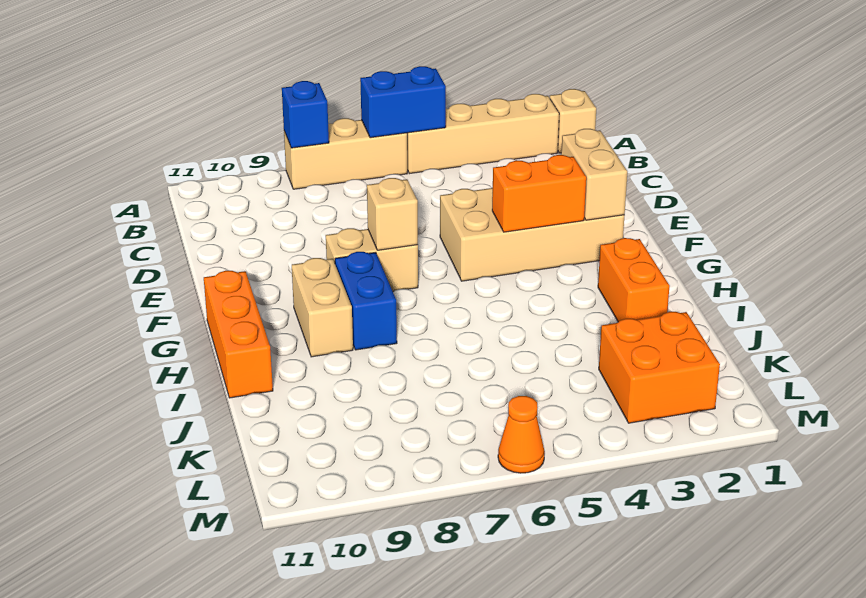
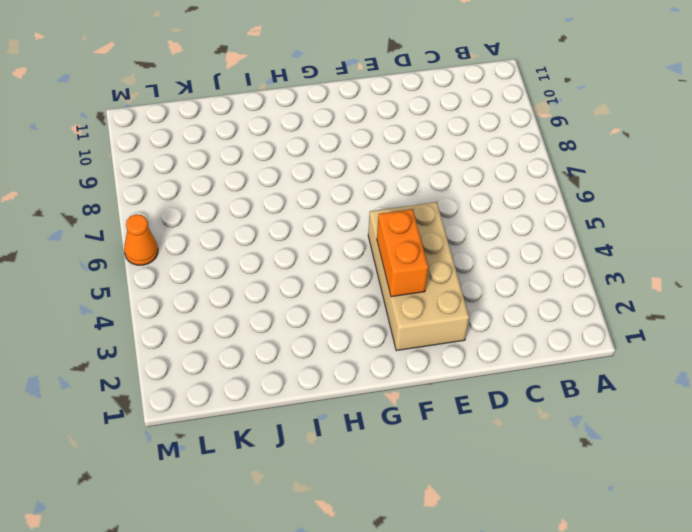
none -> tan brick A1 level 1
none -> tan brick A2:A5 level 1
none -> tan brick A6:A8 level 1

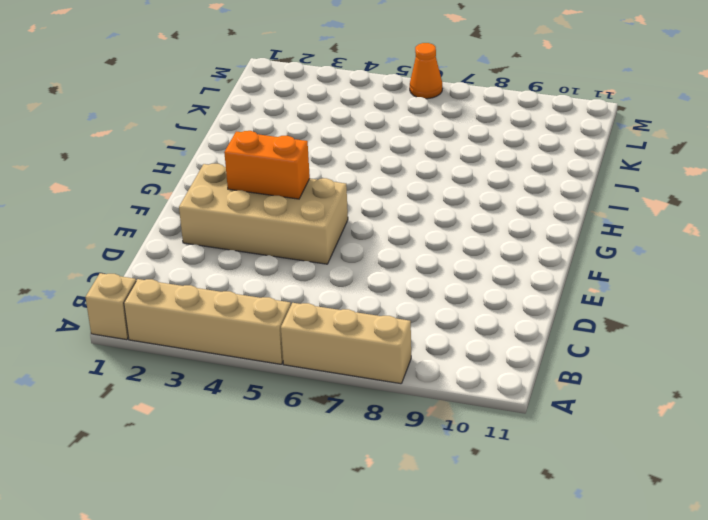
none -> tan brick F7:F8 level 1
none -> blue brick G8:H8 level 1
none -> tan brick G9:H9 level 1

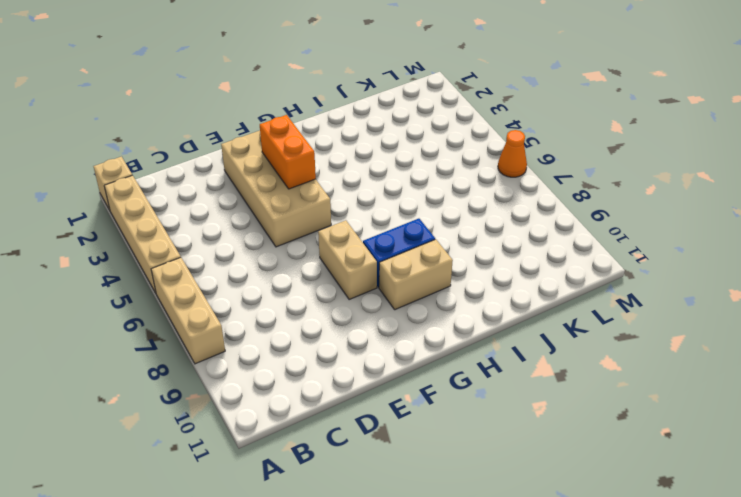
none -> orange brick G11:I11 level 1
none -> orange brick H2:I2 level 1
none -> orange brick K2:L3 level 1

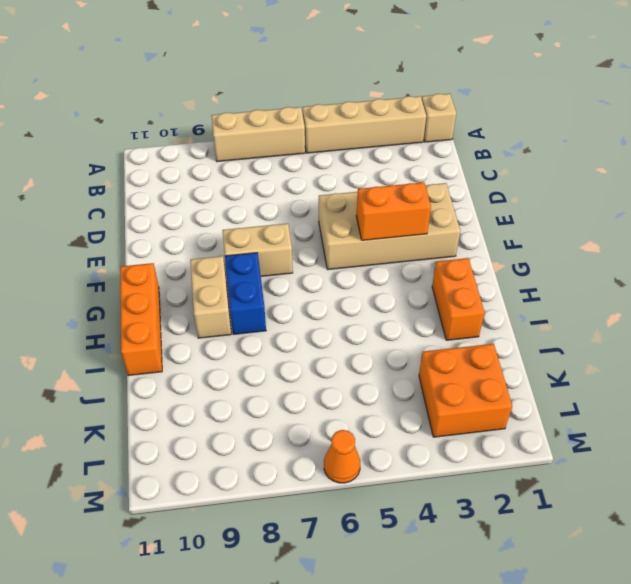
none -> blue brick A5:A6 level 2
none -> blue brick A8 level 2
none -> tan brick E2:F2 level 2

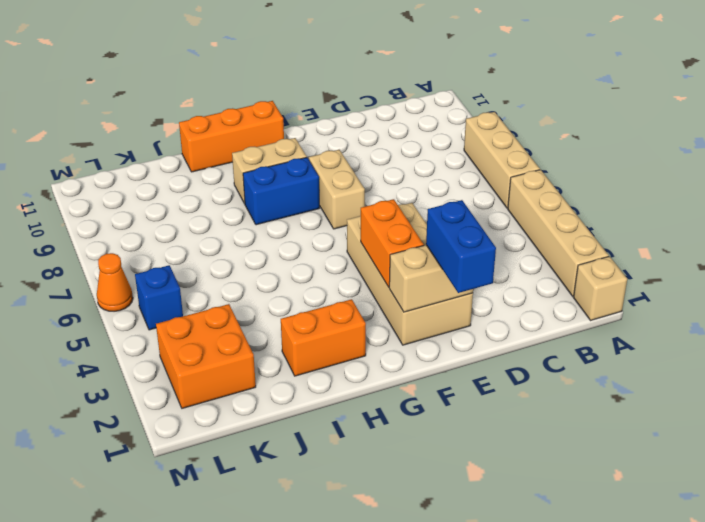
blue brick E1:E2 level 3 -> blue brick A5:A6 level 2
blue brick L5 level 1 -> blue brick A8 level 2
none -> tan brick F7 level 2

